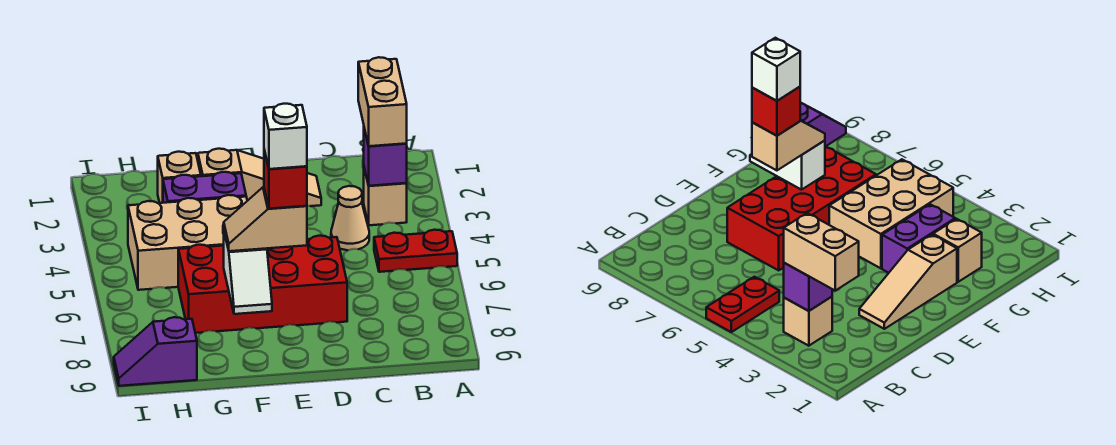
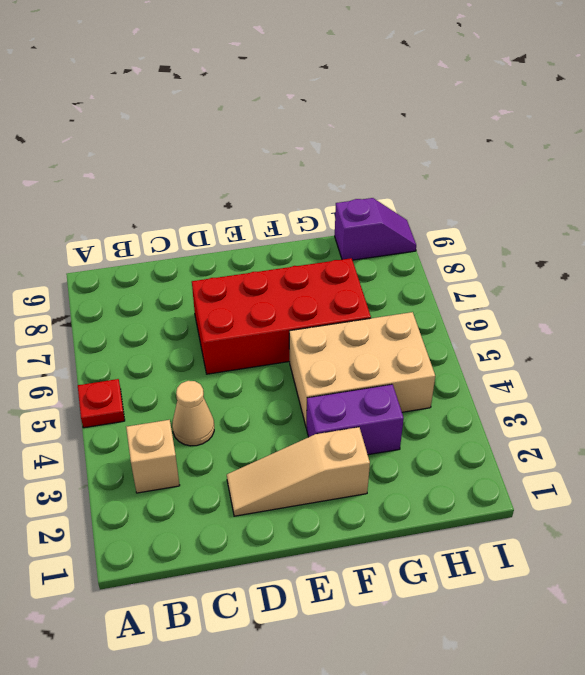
red plate A5 level 1 -> red plate A5:B5 level 1
none -> tan brick G2 level 1
none -> purple brick B3 level 2
none -> white slope F7:F8 level 2 top 7

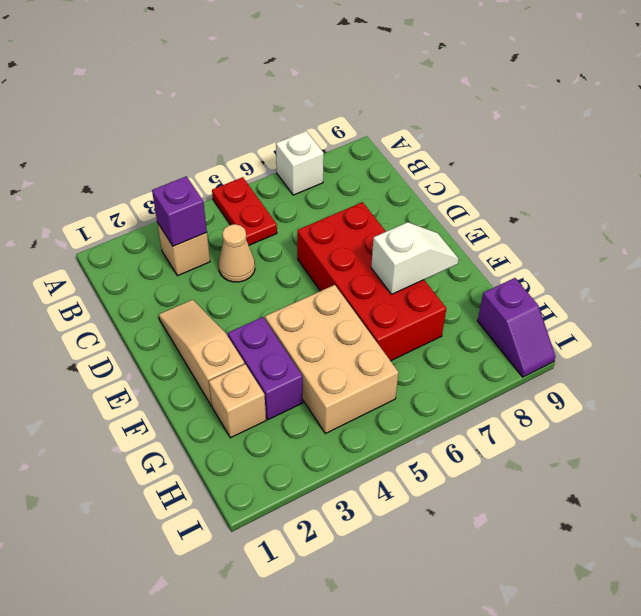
white brick A7 level 1 -> white brick E7 level 5
none -> tan brick B2:B3 level 3
none -> tan slope E7:F7 level 3 top E
none -> red brick E7 level 4

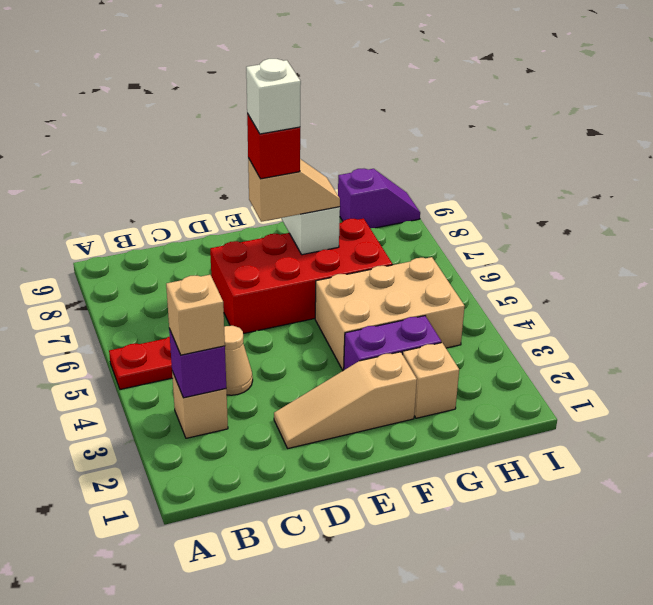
tan brick B3 level 3 -> tan brick B2:B3 level 3

